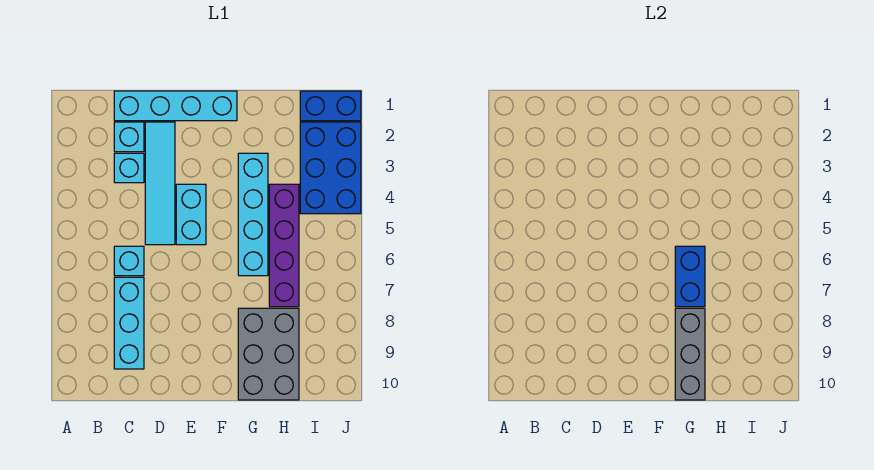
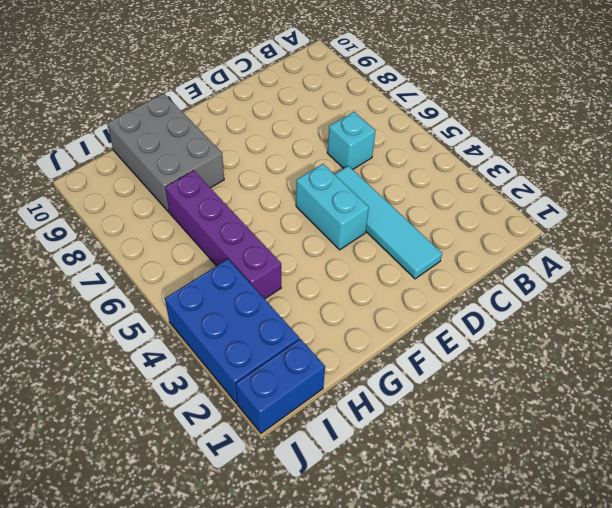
none -> cyan brick C1:F1 level 1
none -> cyan brick C2 level 1
none -> cyan brick C3 level 1

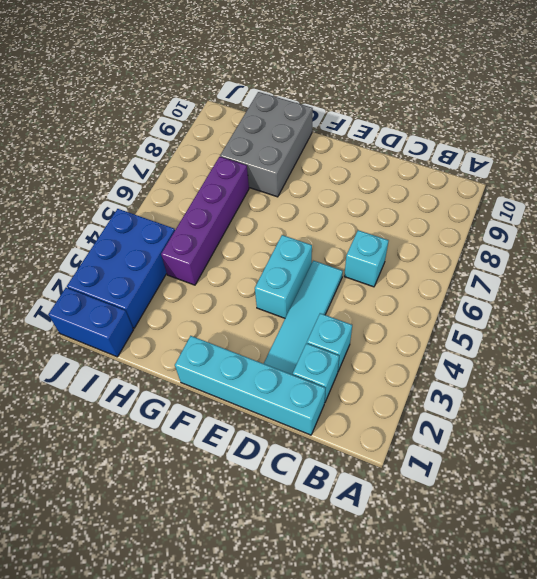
none -> cyan brick C7:C9 level 1
none -> cyan brick G3:G6 level 1
none -> blue brick G6:G7 level 2

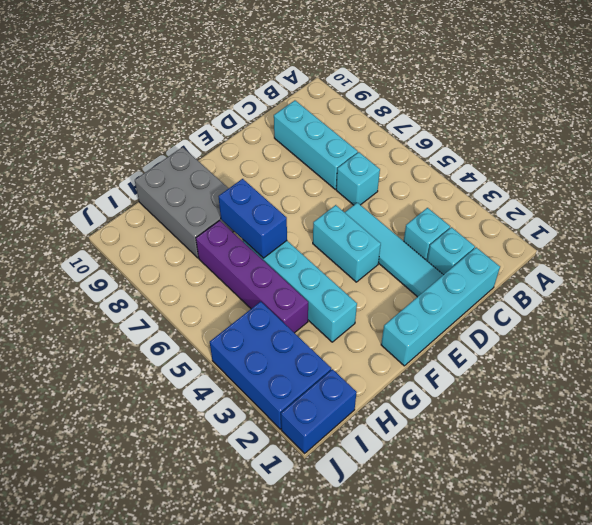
none -> grey brick G8:G10 level 2

